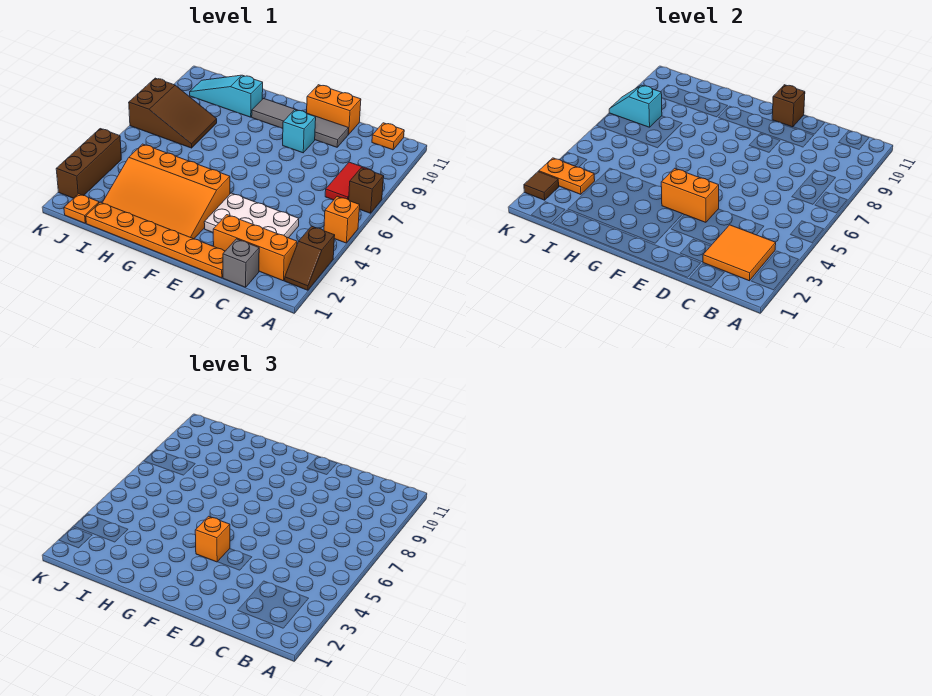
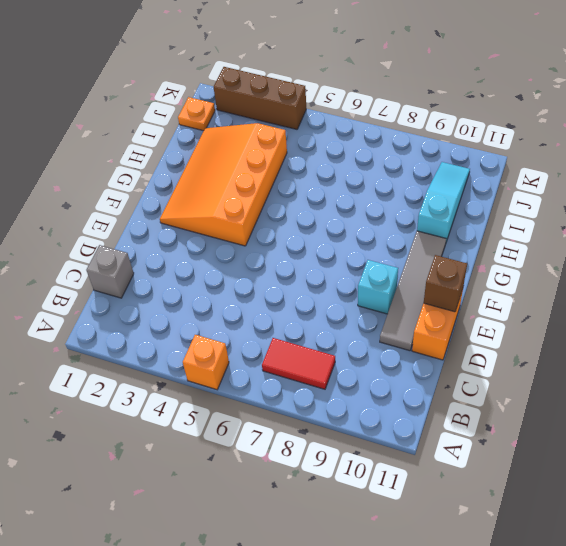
none -> brown slope A2:A3 level 1 top 3
none -> brown brick A7 level 1
none -> orange brick B2:D2 level 1

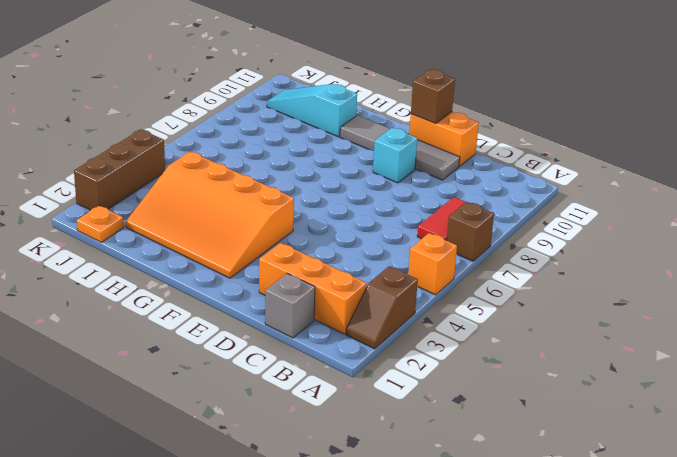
none -> orange plate B11 level 1
none -> white plate C3:E4 level 1
none -> orange plate D1:I1 level 1

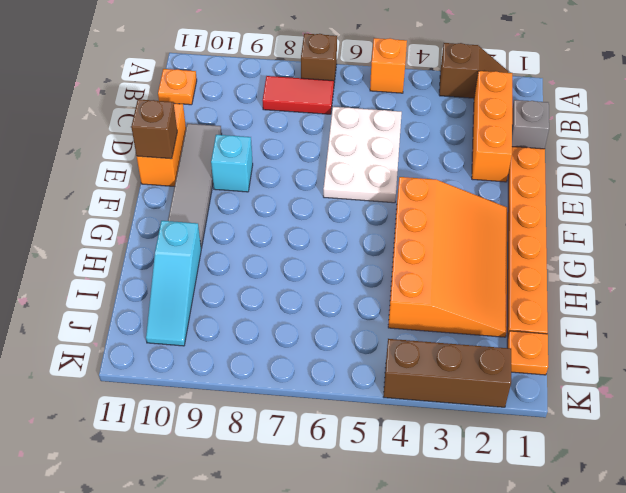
white plate C5:E6 level 1 -> white plate C3:E4 level 1
none -> brown slope I7:K8 level 1 top K
none -> orange tile B2:C3 level 2
none -> orange brick E4:F4 level 2

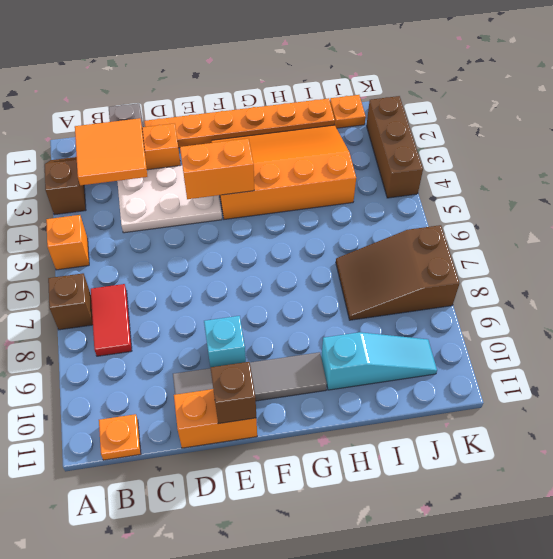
none -> orange plate J3:K3 level 2
none -> cyan slope J8:K8 level 2 top J
none -> brown tile K2 level 2

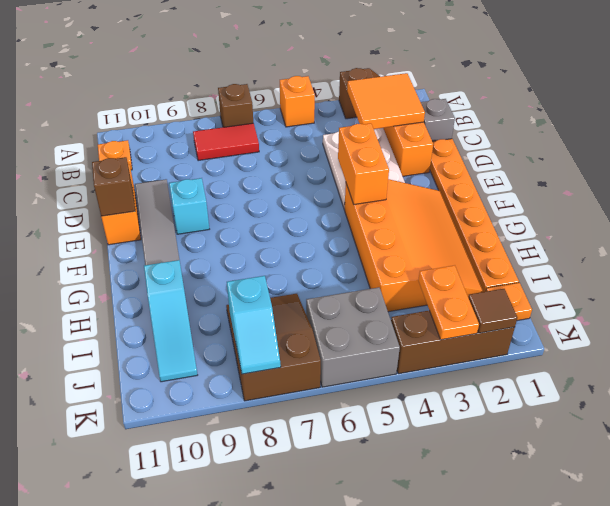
grey brick J5:K6 level 1 -> none
none -> orange brick F4 level 3

